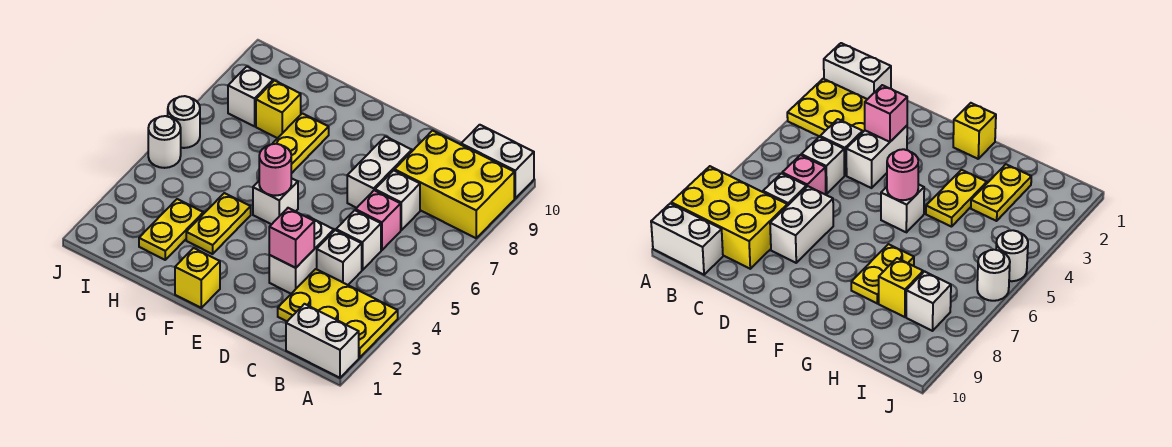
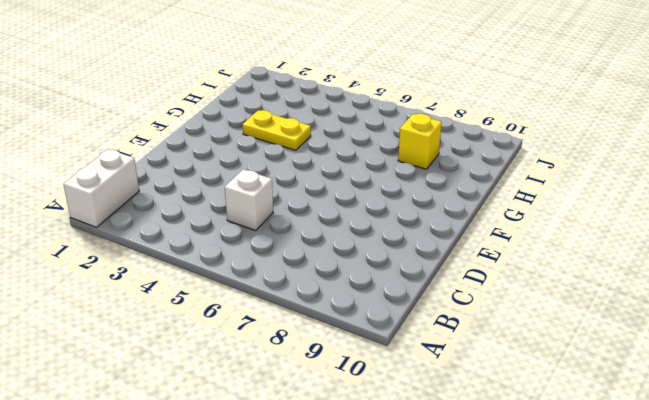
none -> yellow plate A2:C3 level 1
none -> yellow brick A8:C9 level 1
none -> white brick A10:B10 level 1

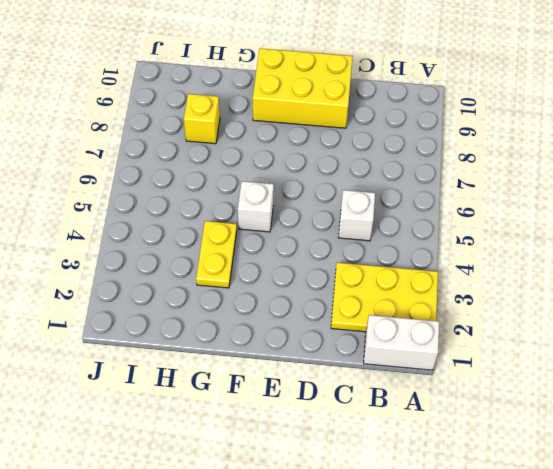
yellow brick D9:F10 level 1 -> yellow brick A8:C9 level 1
none -> white brick A10:B10 level 1
none -> white brick C4 level 1
none -> pink brick C6 level 1

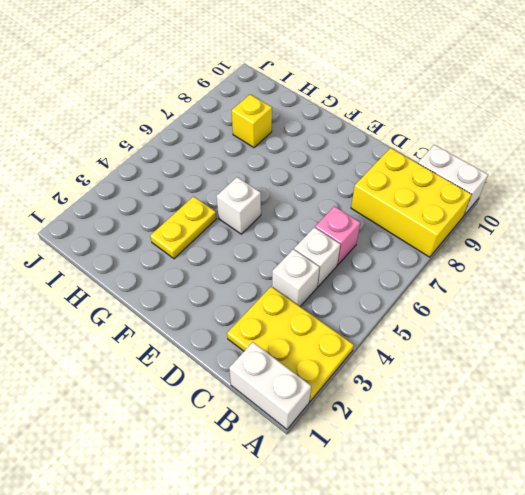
none -> white brick C7 level 1
none -> white brick D3:D4 level 1
none -> white brick D7:D8 level 1

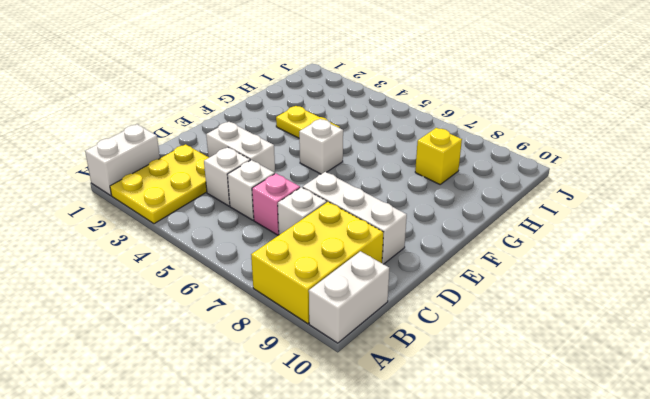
white brick D7:D9 level 1 -> white brick D7:D8 level 1
none -> yellow brick F1 level 1
none -> yellow plate G7:G8 level 1
none -> yellow plate H2:H3 level 1

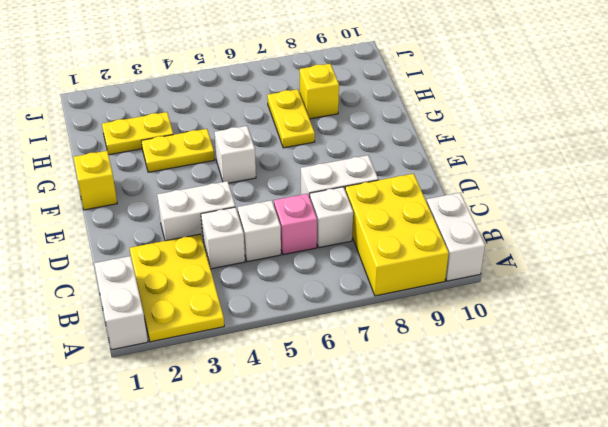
yellow plate G7:H7 level 1 -> yellow plate G7:G8 level 1
none -> white brick I8 level 1
none -> white round brick J5 level 1
none -> white round brick J6 level 1

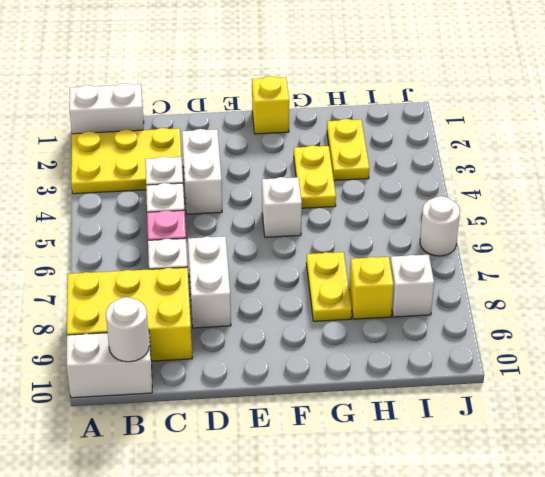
white round brick B10 level 2 -> white round brick J5 level 1
none -> pink brick D3 level 2
none -> pink round brick F5 level 2

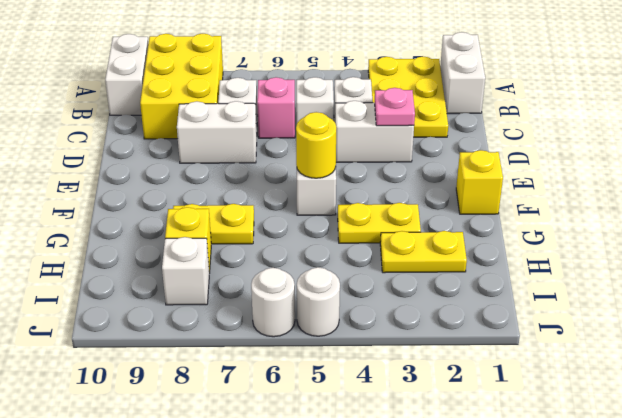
pink plate D3 level 2 -> pink brick D3 level 2
yellow round brick F5 level 2 -> pink round brick F5 level 2

